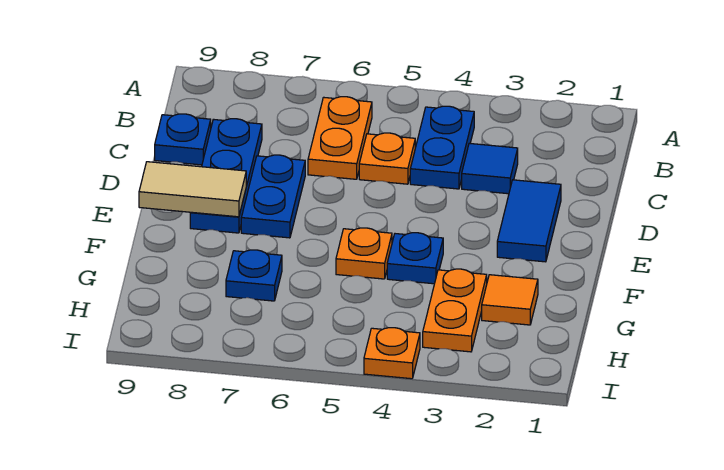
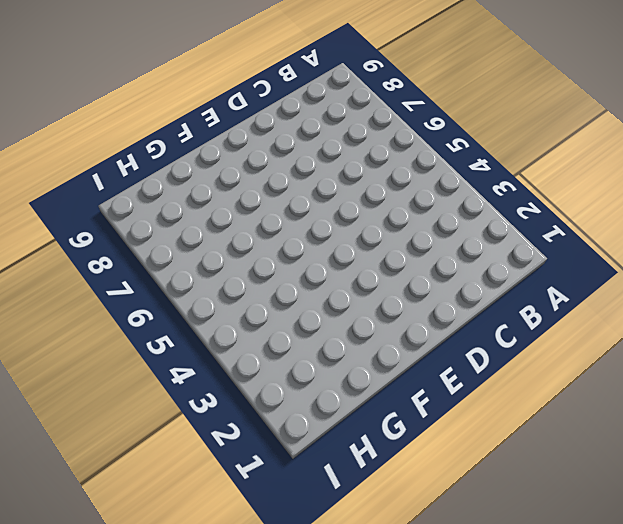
none -> blue plate B4:C4 level 1
none -> orange plate B6:C6 level 1
none -> blue tile C3 level 1

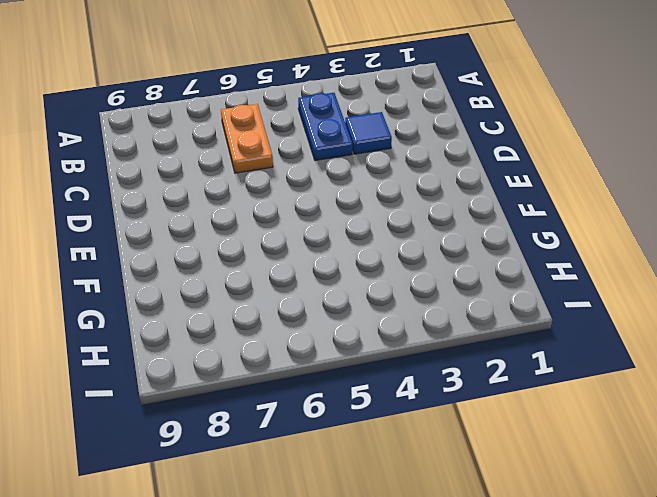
none -> orange plate C5 level 1
none -> blue plate C8:E8 level 1
none -> blue plate C9 level 1

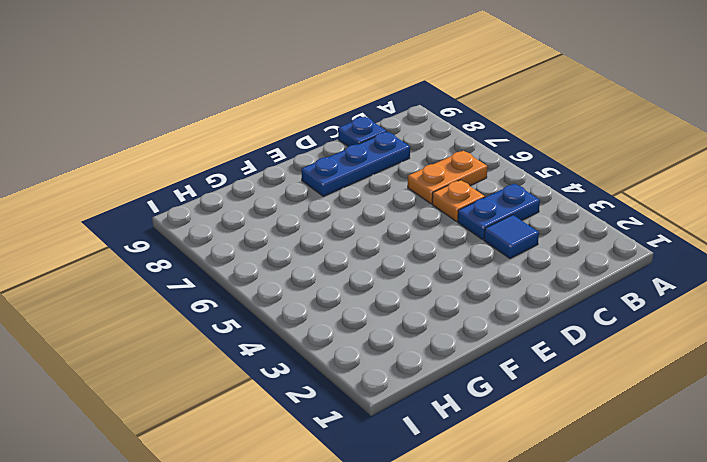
none -> blue tile D2:E2 level 1
none -> blue plate D7:E7 level 1
none -> blue plate F4 level 1

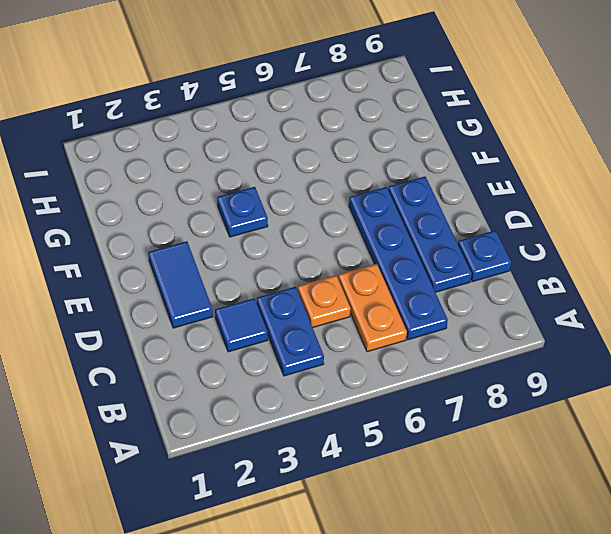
blue plate B7:E7 level 1 -> blue plate D7:E7 level 1
none -> orange plate F5 level 1
none -> orange tile G2 level 1
none -> orange plate G3:H3 level 1

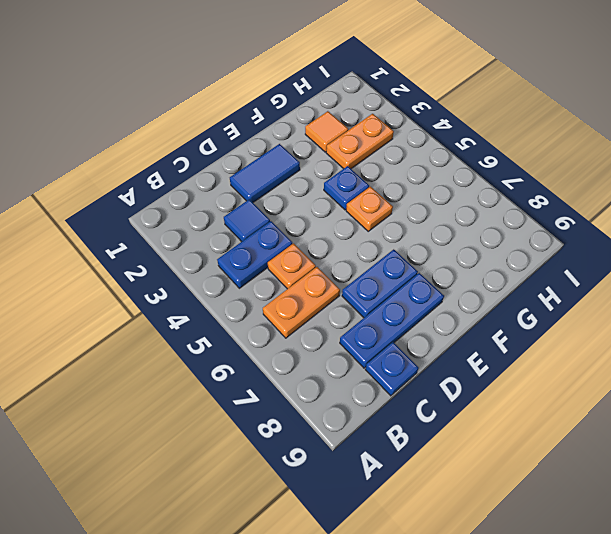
none -> blue plate G7 level 1
none -> orange plate I4 level 1
none -> tan tile E8:E9 level 2

